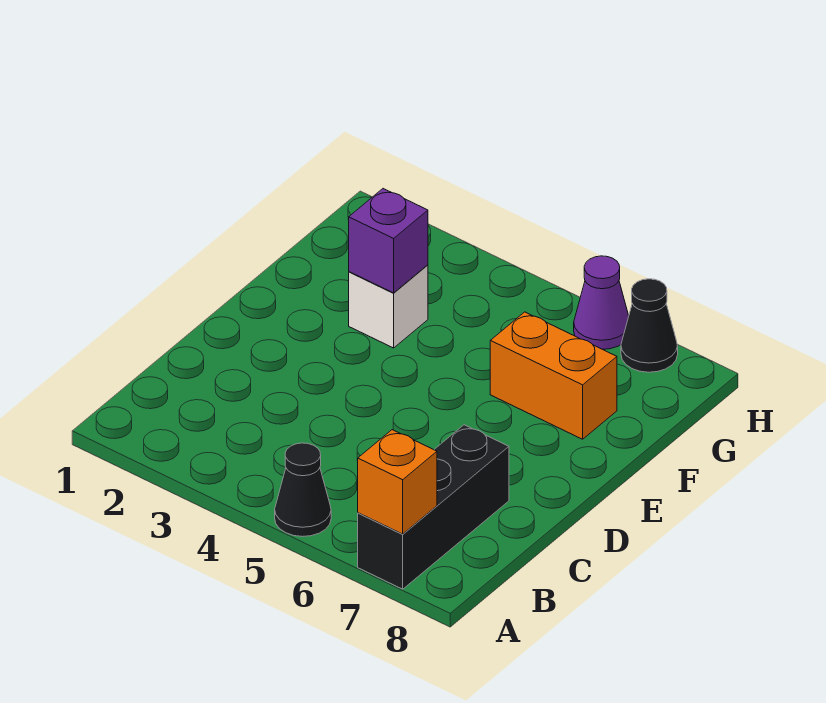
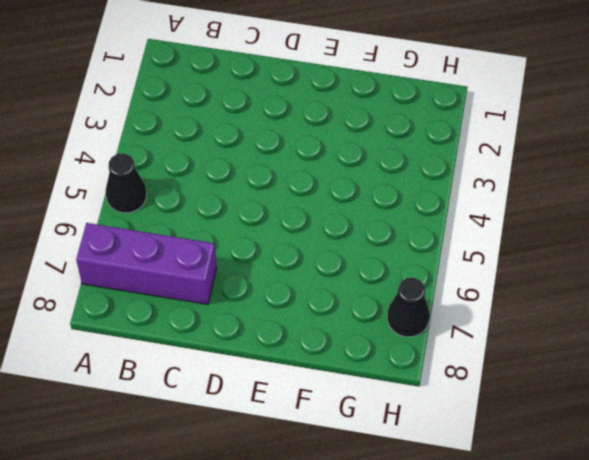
purple brick A7:C7 level 1 -> black brick A7:C7 level 1
none -> white brick F3 level 1
none -> orange brick F6:F7 level 1

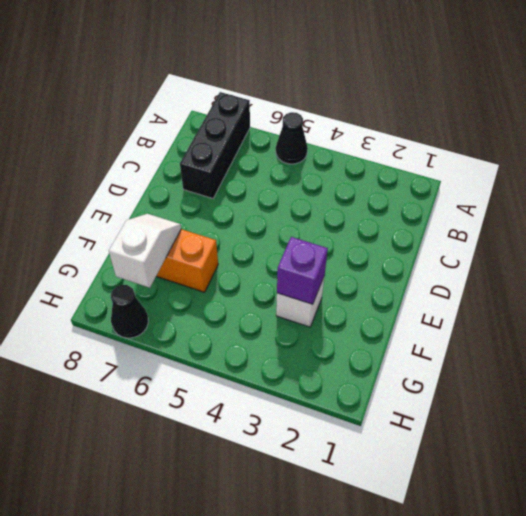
white slope F7:G7 level 2 top G -> none
none -> purple cone H6 level 1
none -> orange brick A7 level 2

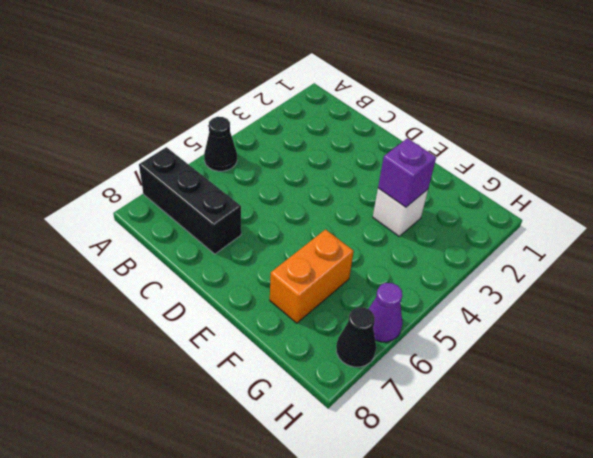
none -> orange brick A7 level 2

